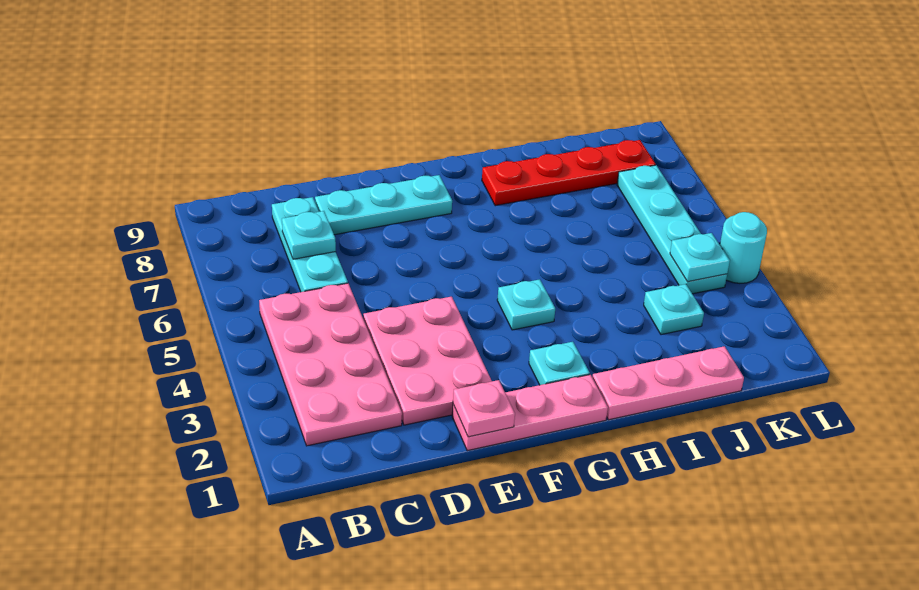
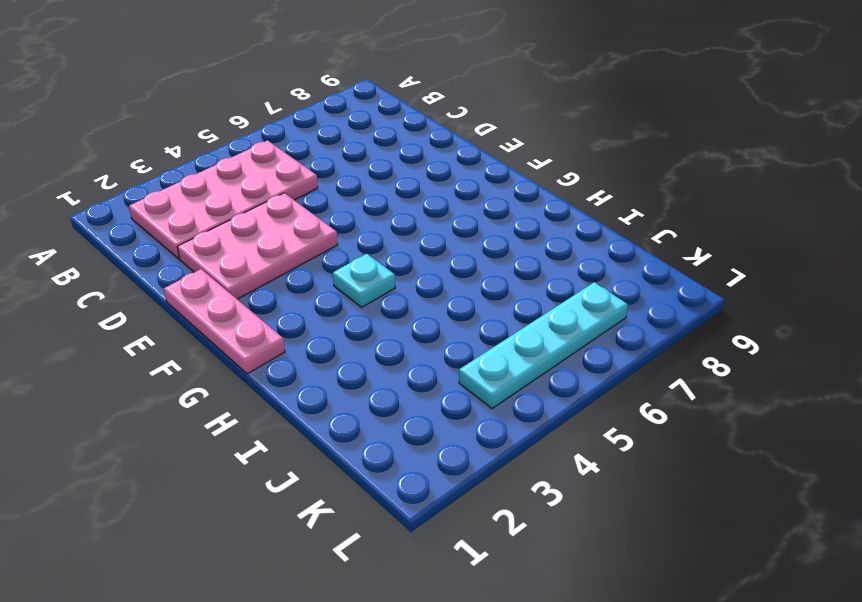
none -> cyan plate C6:C8 level 1
none -> cyan plate D8:F8 level 1
none -> cyan plate G2 level 1

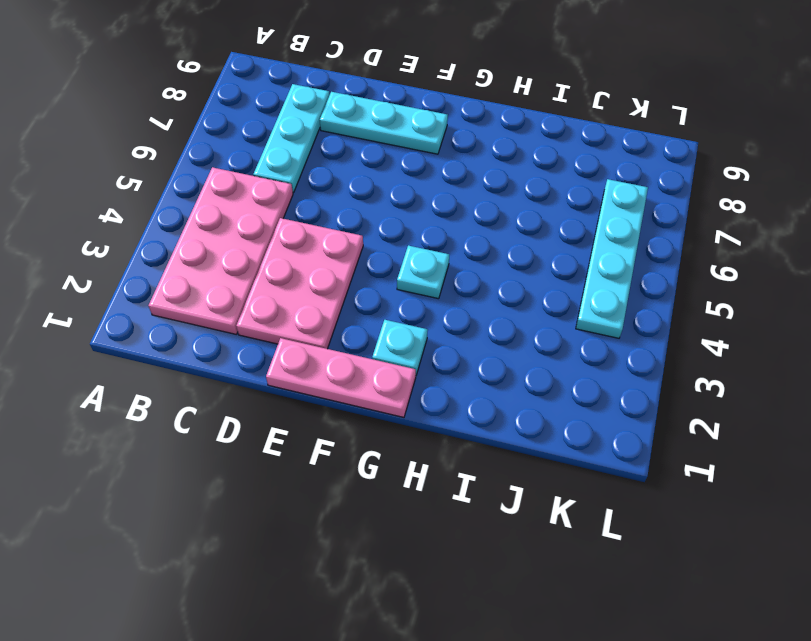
none -> pink plate H1:J1 level 1
none -> red plate H8:K8 level 1
none -> cyan plate J3 level 1

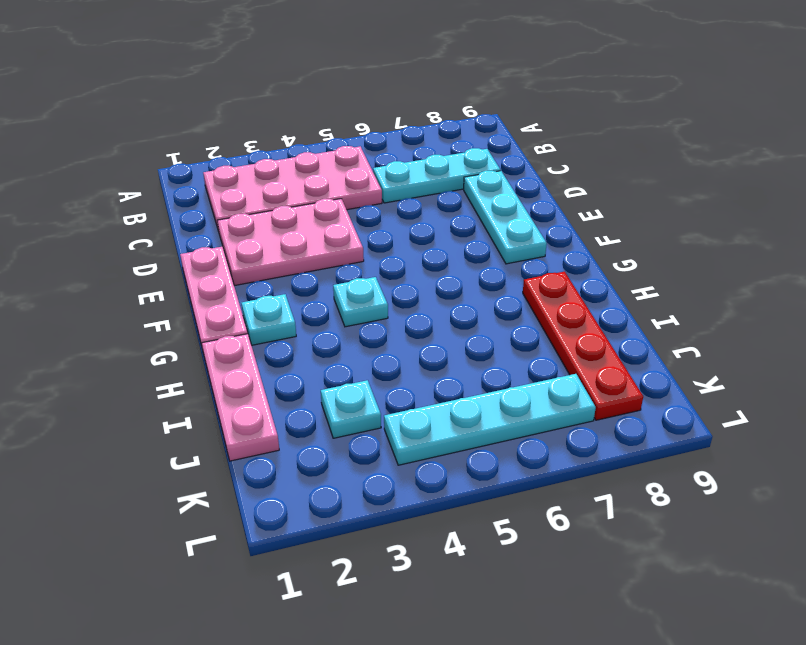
none -> cyan round brick L4 level 1
none -> cyan plate C7 level 2
none -> pink plate E1 level 2

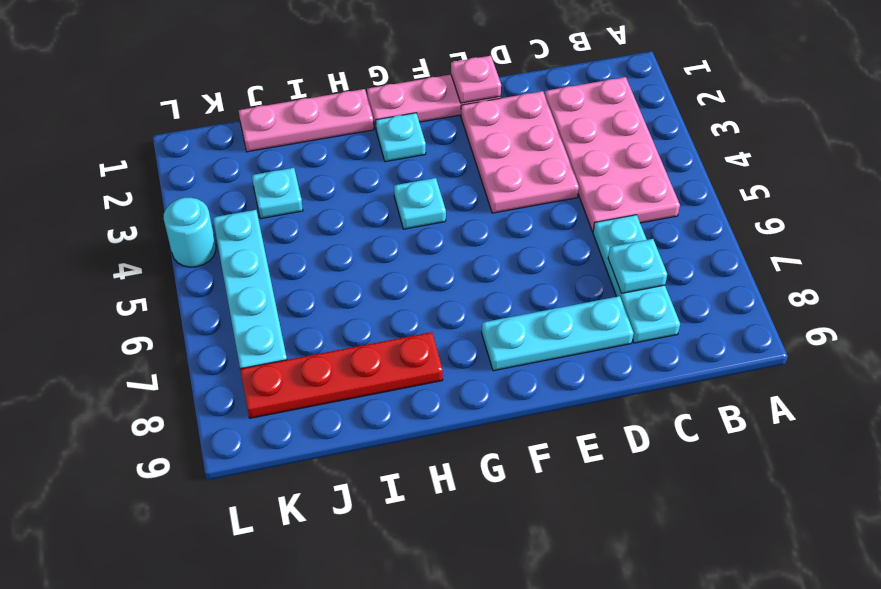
none -> cyan plate K4 level 2

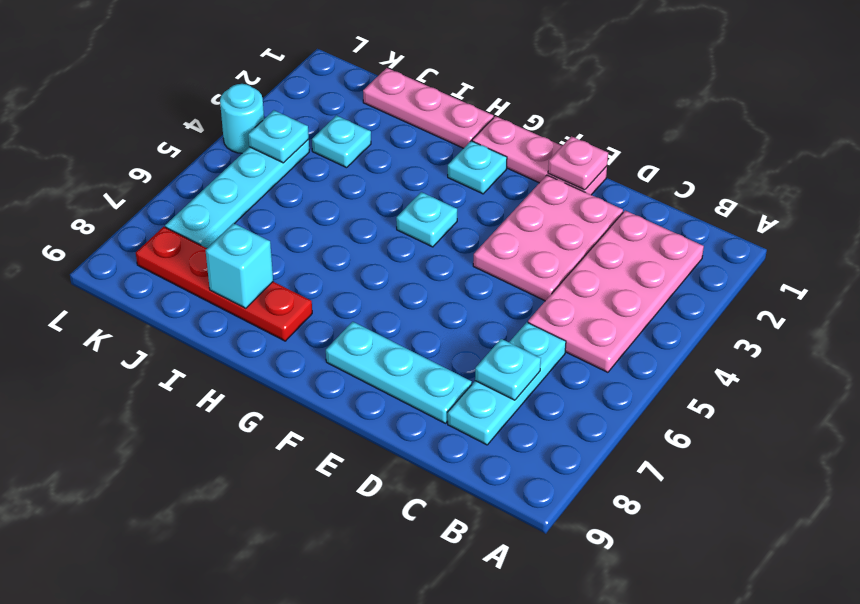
cyan brick I8 level 2 -> none

